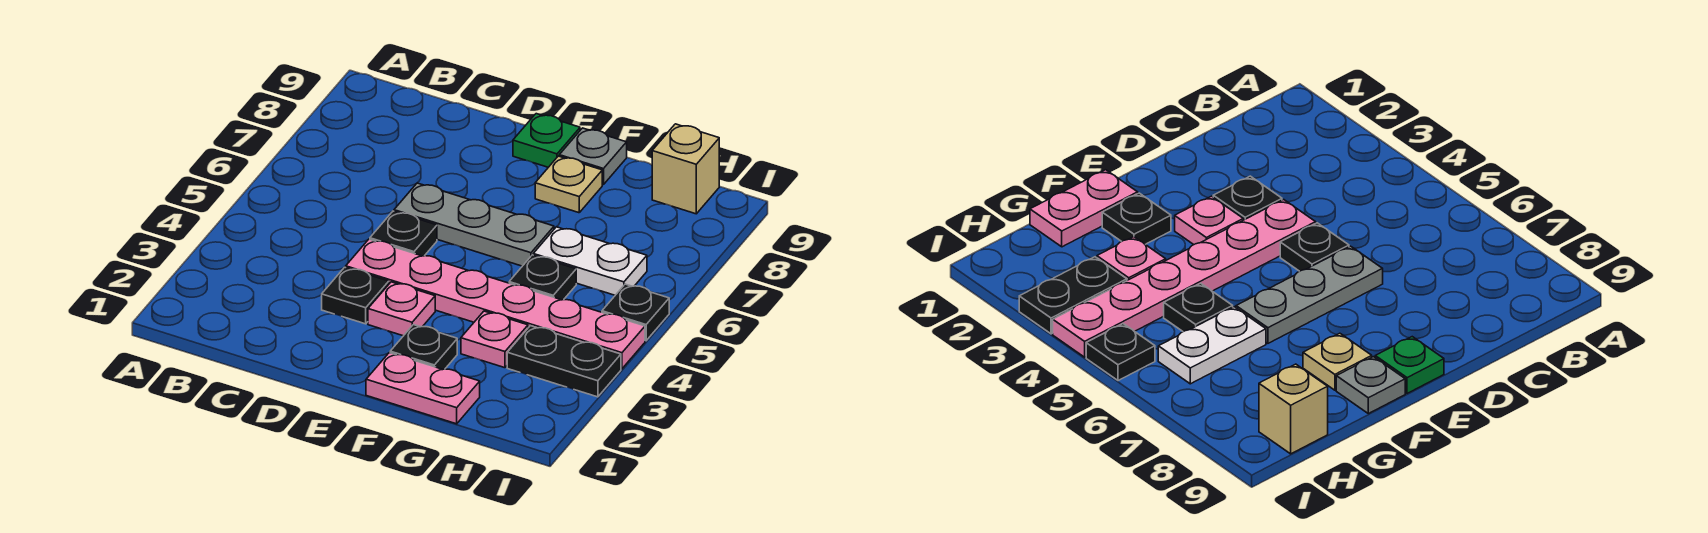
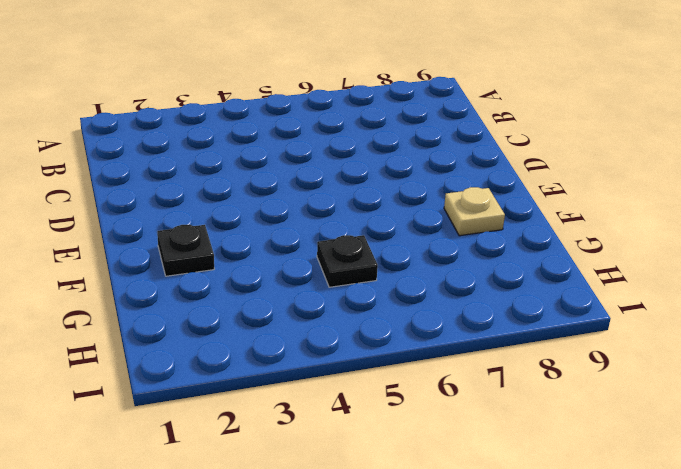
none -> black plate D3 level 1
none -> pink plate D4:I4 level 1
none -> black plate D5 level 1

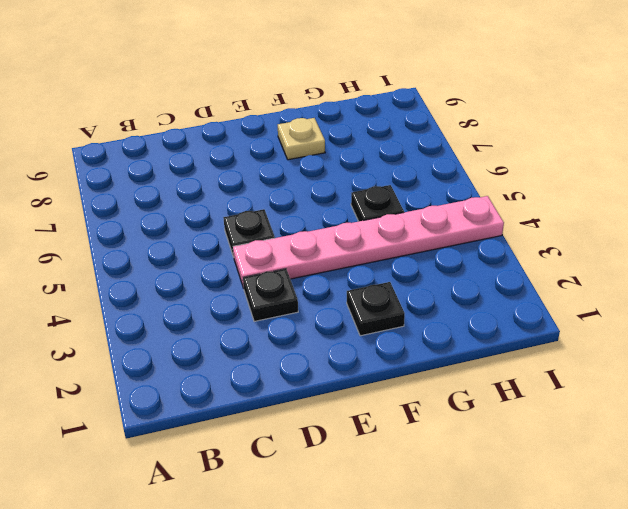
none -> grey plate D6:F6 level 1
none -> pink plate E3 level 1
none -> green plate E9 level 1

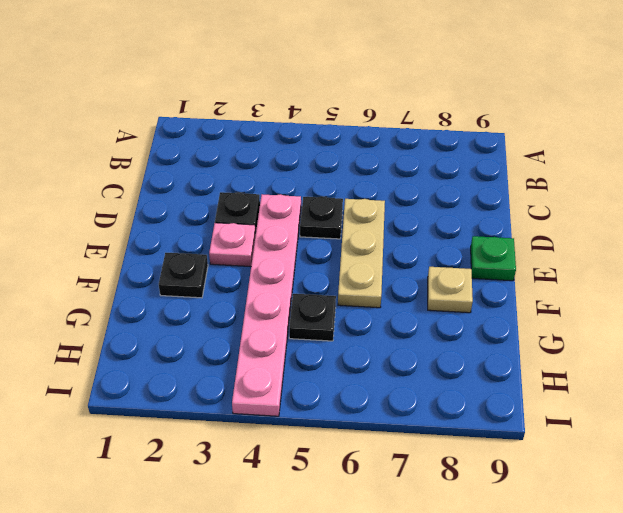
tan plate D6:F6 level 1 -> grey plate D6:F6 level 1
none -> pink plate F1:G1 level 1
none -> grey plate F9 level 1
none -> pink plate G3 level 1

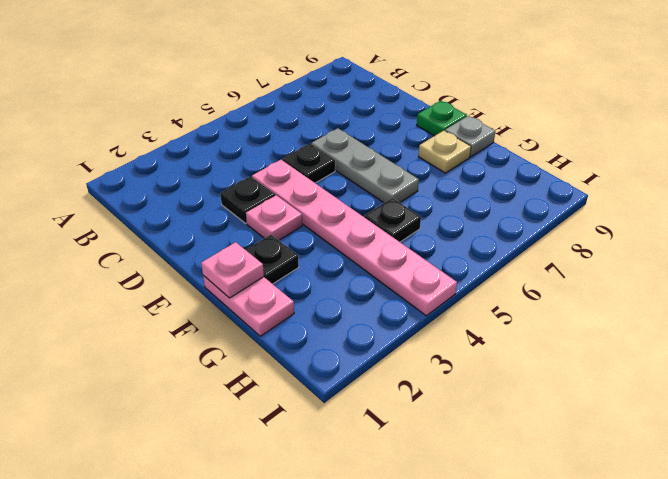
pink plate F1 level 2 -> pink plate G3 level 1
none -> white plate G6:H6 level 1
none -> black plate H3:I3 level 1
none -> tan brick H9 level 1

